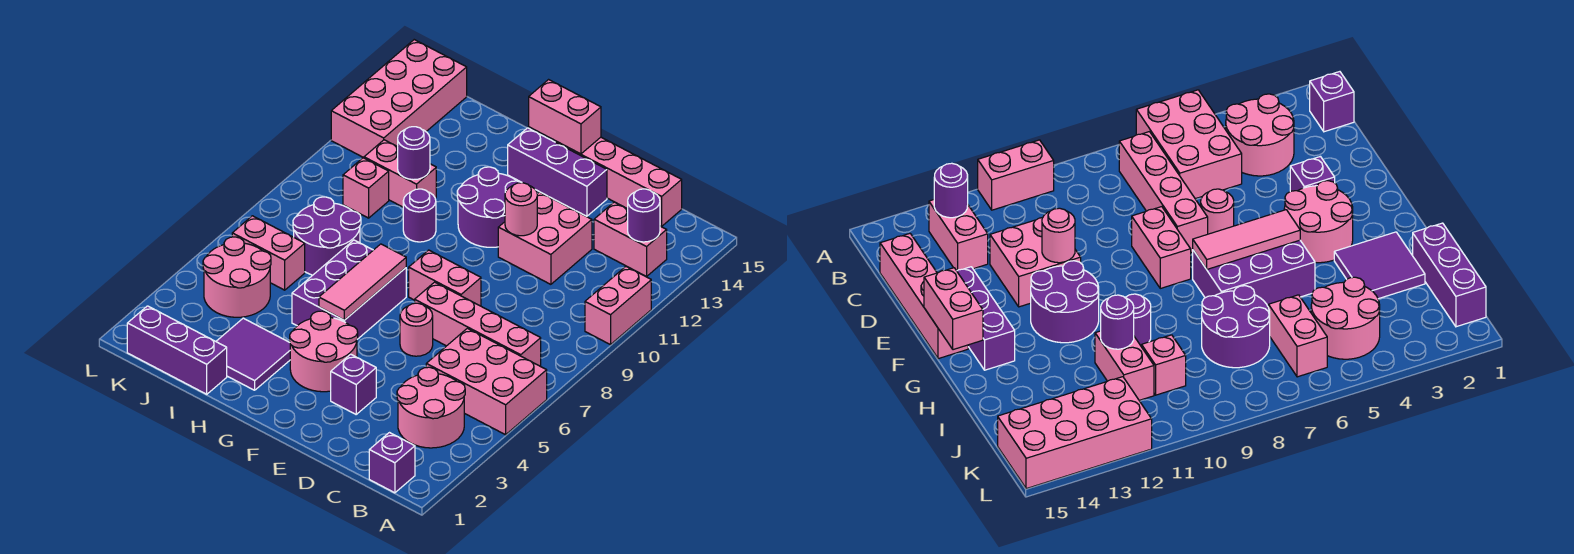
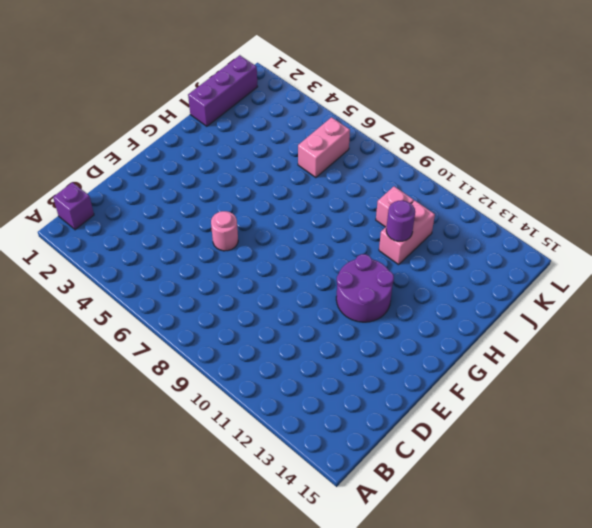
none -> pink brick A5:C6 level 1
none -> pink brick A10:A11 level 1
none -> pink round brick B3:C4 level 1

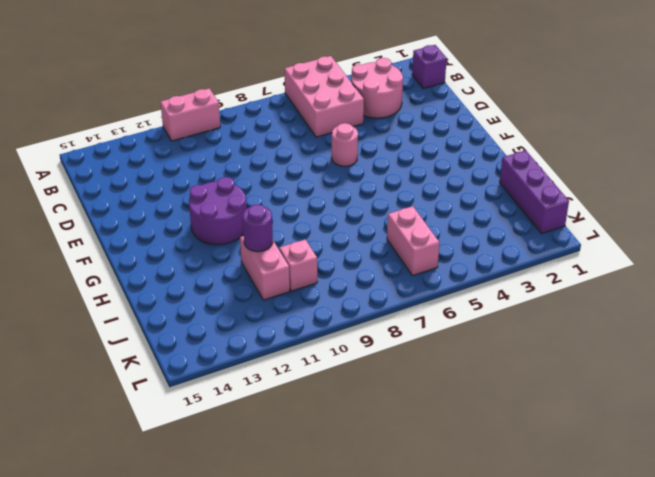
none -> pink brick B7:E7 level 1
none -> pink brick B13:C13 level 1
none -> pink brick C15:F15 level 1

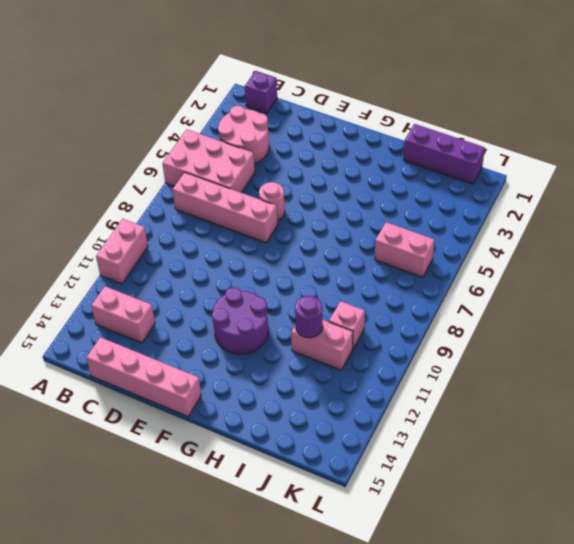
none -> pink brick D11:E12 level 1
none -> purple brick E3 level 1
none -> pink brick E8:F8 level 1

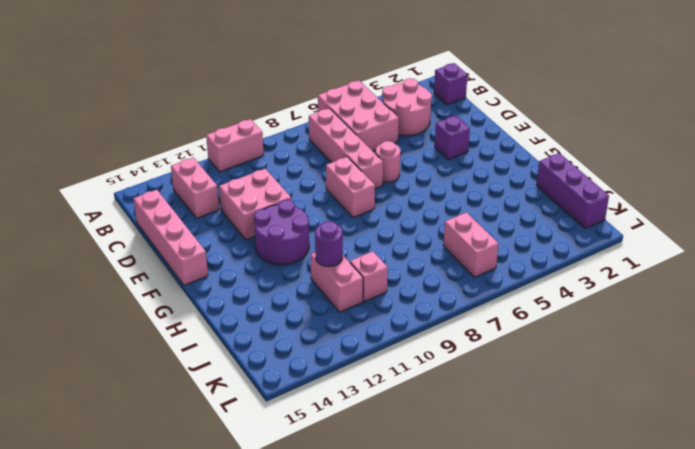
none -> purple brick E14:G14 level 1
none -> pink round brick F3:G4 level 1
none -> purple brick G5:H7 level 1

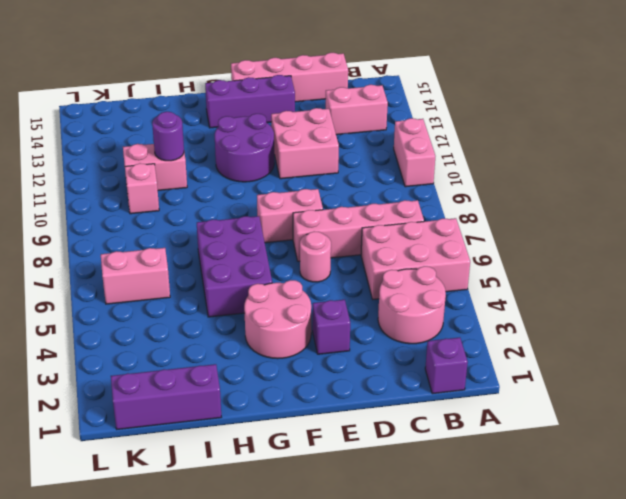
none -> purple tile H2:I3 level 1
none -> purple round brick H10 level 1
none -> purple round brick I7:J8 level 1

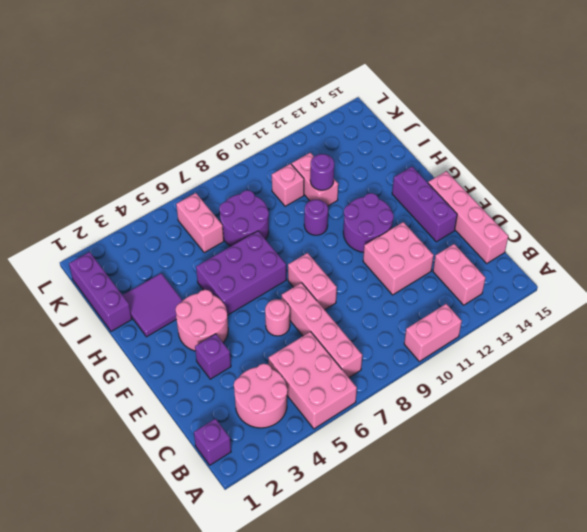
none -> pink round brick J4:K5 level 1
none -> pink brick K12:L15 level 1
none -> purple round brick B13 level 2

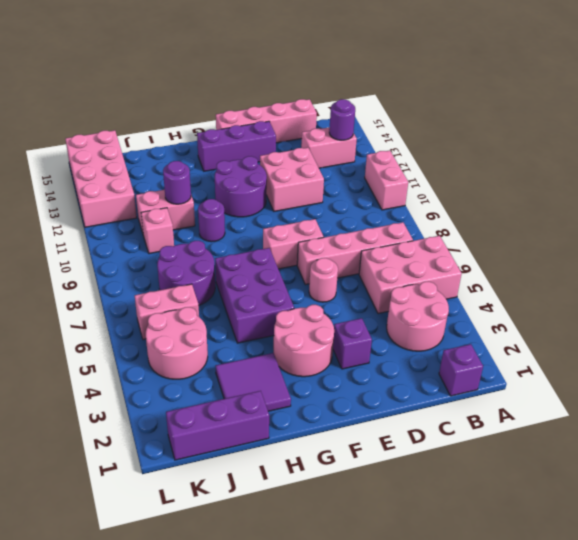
none -> pink round brick E11 level 2
none -> pink brick F15:G15 level 2
none -> pink tile G5:G7 level 2

